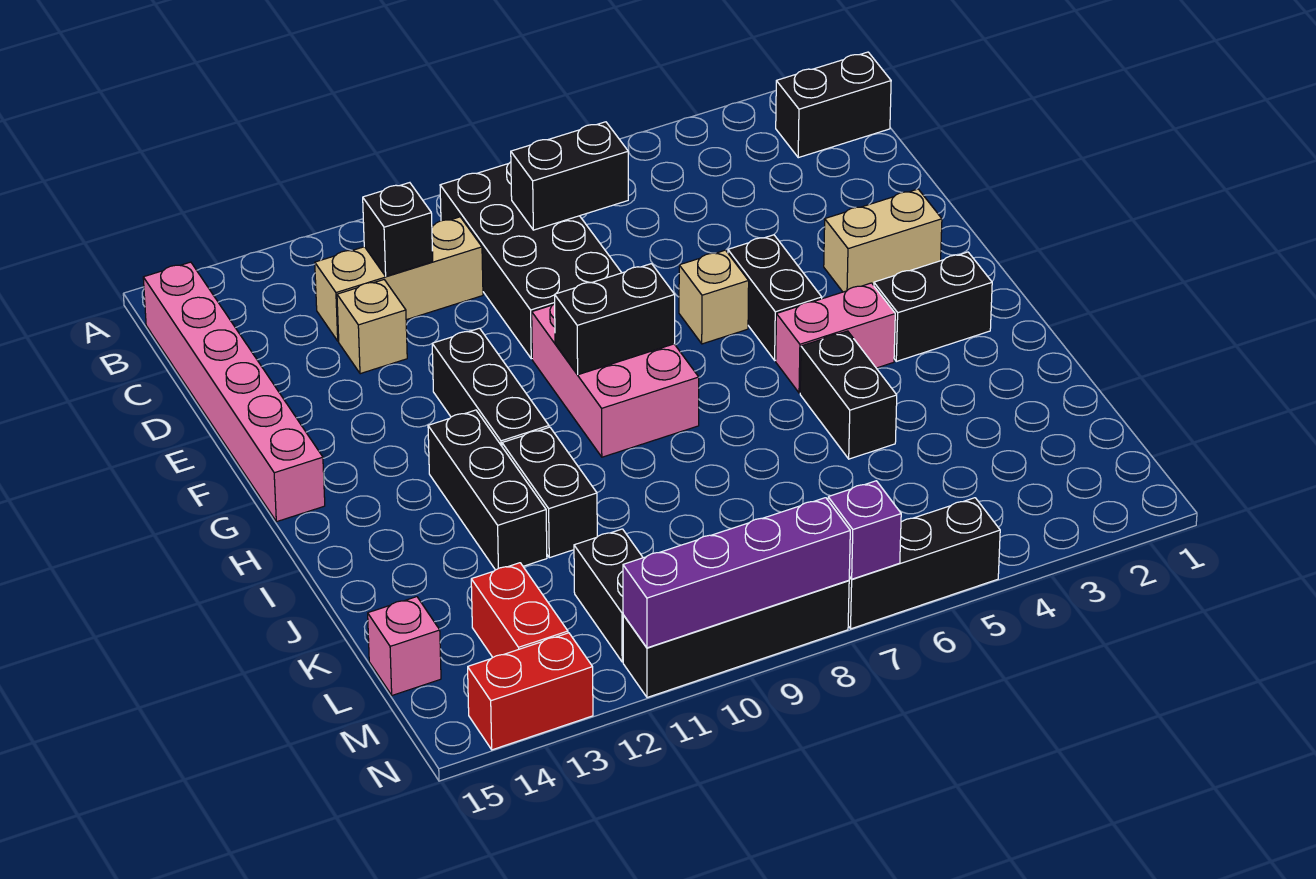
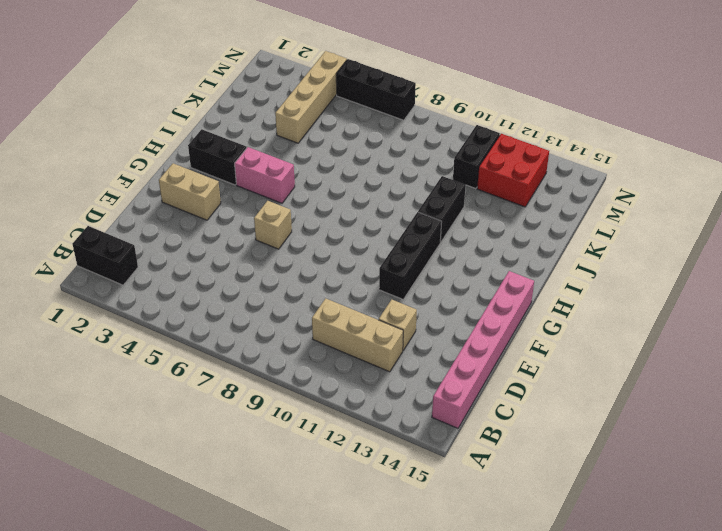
tan brick K4:N4 level 1 -> none
red brick L12:M13 level 1 -> red brick L13:M13 level 1
none -> black brick B8:E9 level 1
none -> black brick F5:G5 level 1
none -> pink brick F8:H9 level 1

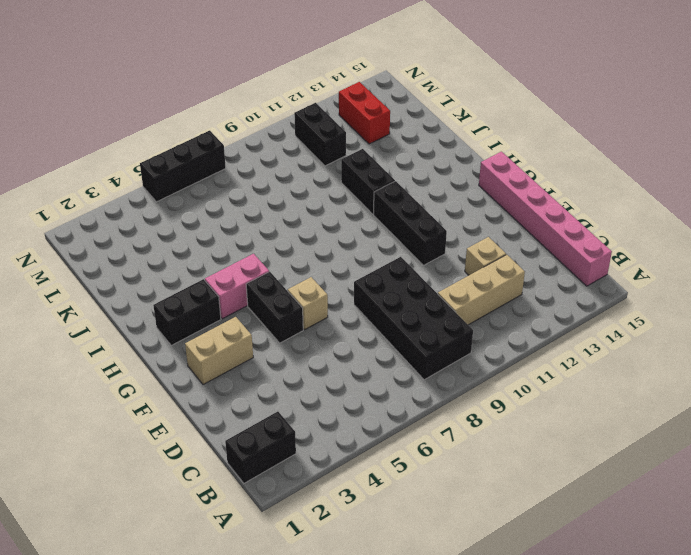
none -> pink brick F8:H9 level 1
none -> black brick H12:J12 level 1
none -> black brick I5:J5 level 1

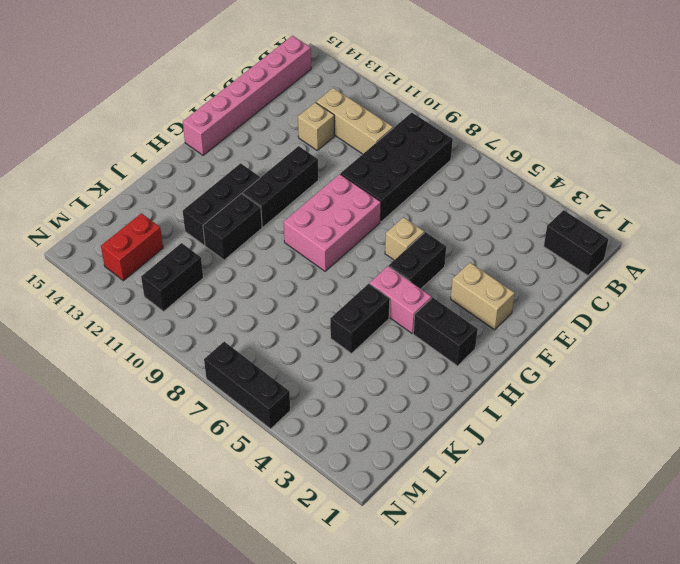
none -> pink brick L15 level 1
none -> black brick N8:N11 level 1
none -> red brick N13:N14 level 1

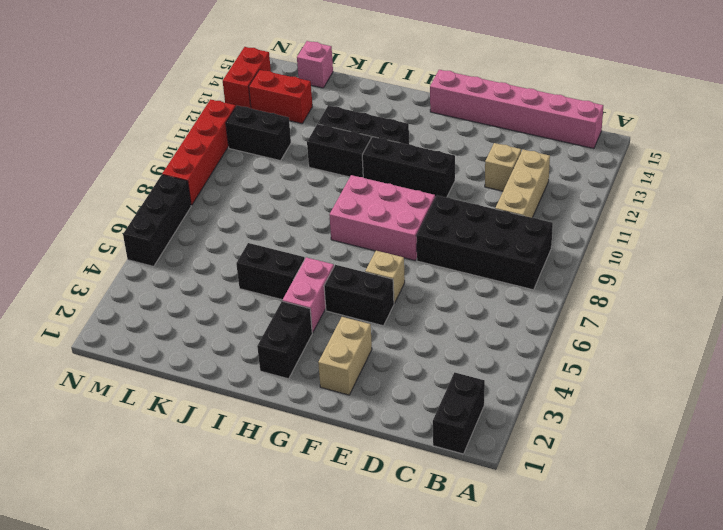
red brick N8:N11 level 1 -> black brick N8:N11 level 1
none -> black brick C7:C8 level 2
none -> black brick C11 level 2
none -> black brick G8:G9 level 2

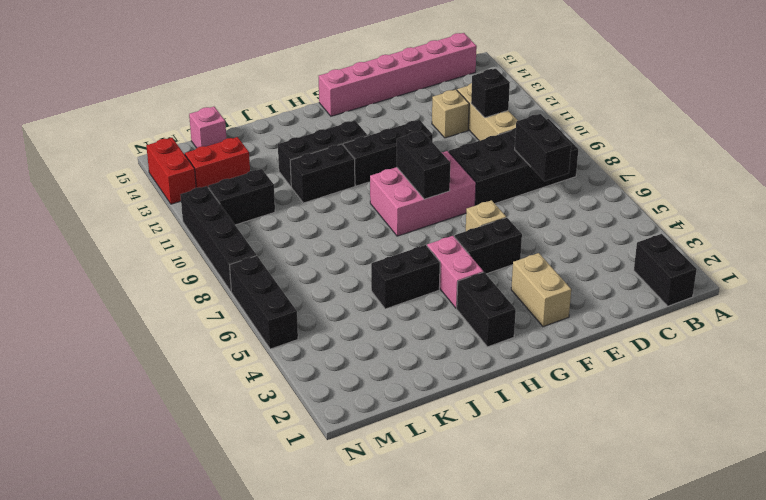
none -> purple brick N7 level 2
none -> purple brick N8:N11 level 2

